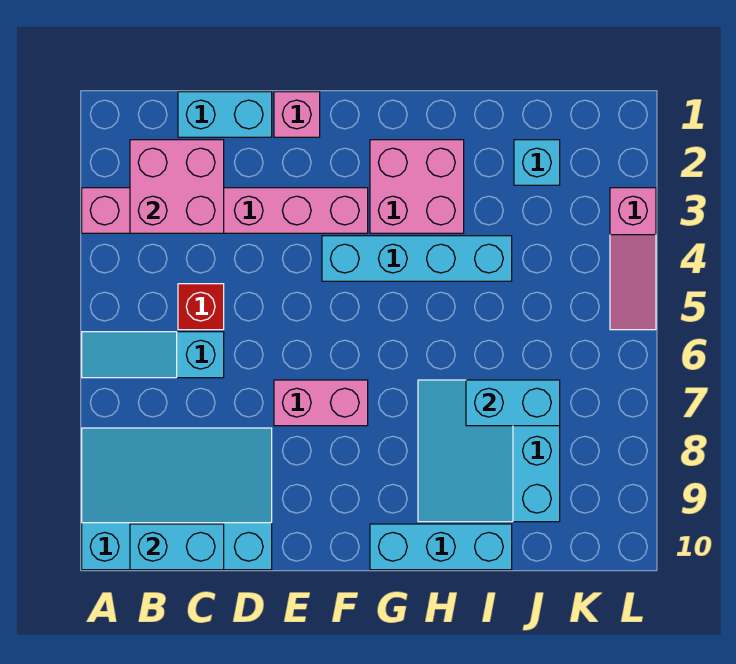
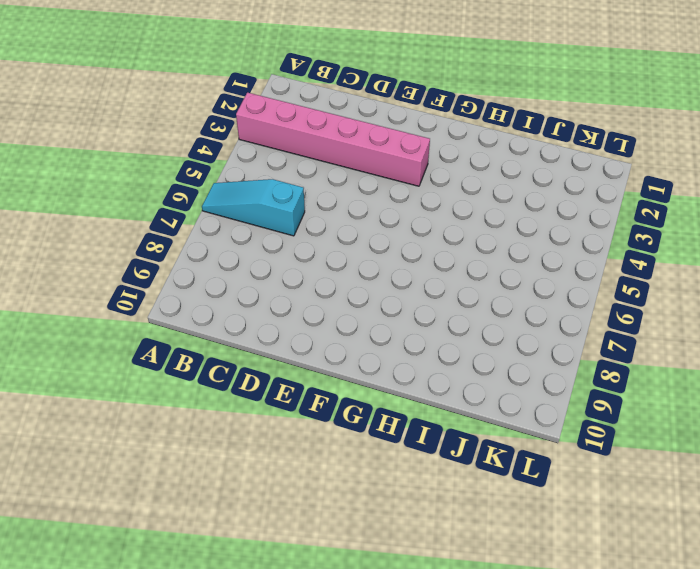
none -> cyan slope A8:D10 level 1 top 10
none -> cyan brick C1:D1 level 1
none -> red brick C5 level 1

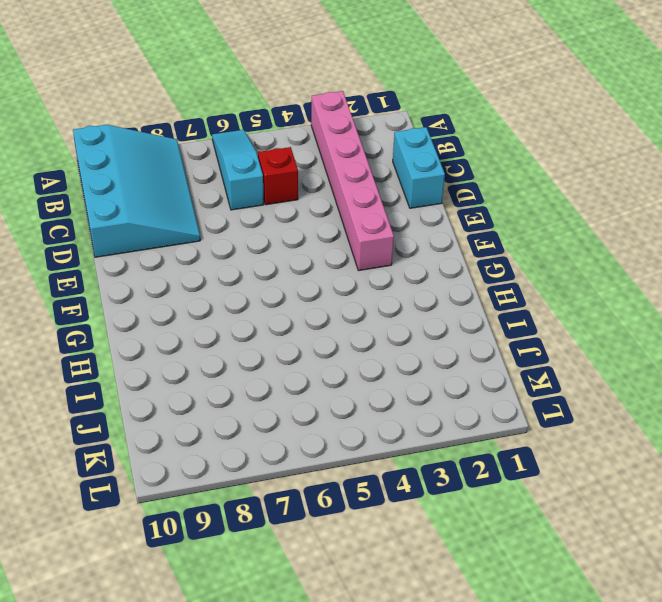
none -> pink brick E1 level 1
none -> pink brick E7:F7 level 1
none -> cyan brick F4:I4 level 1

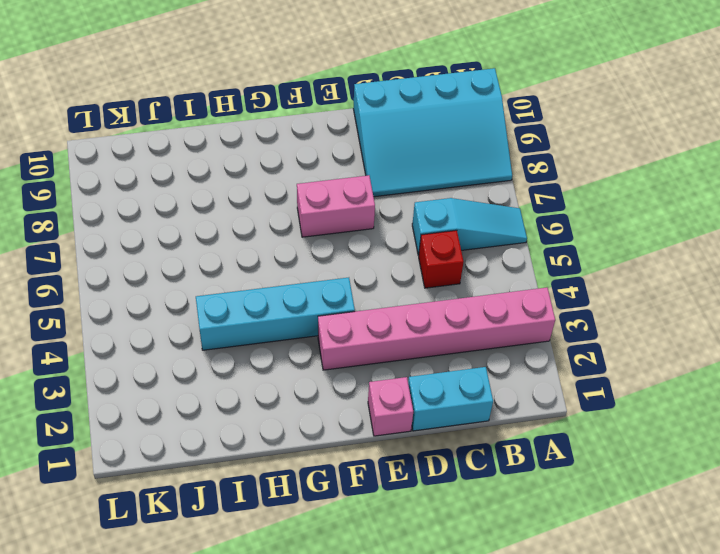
none -> pink brick G2:H3 level 1
none -> cyan brick G10:I10 level 1
none -> cyan slope H7:J9 level 1 top J

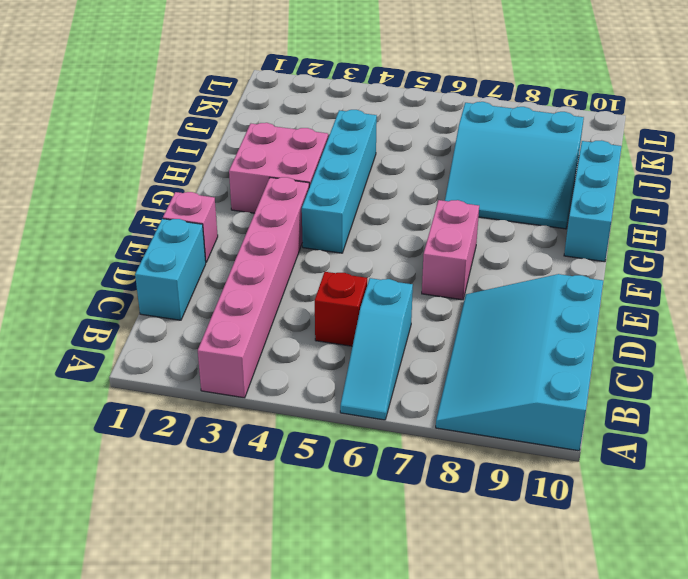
none -> cyan brick J2 level 1
none -> pink slope L3:L5 level 1 top 3
none -> pink brick B2:C3 level 2

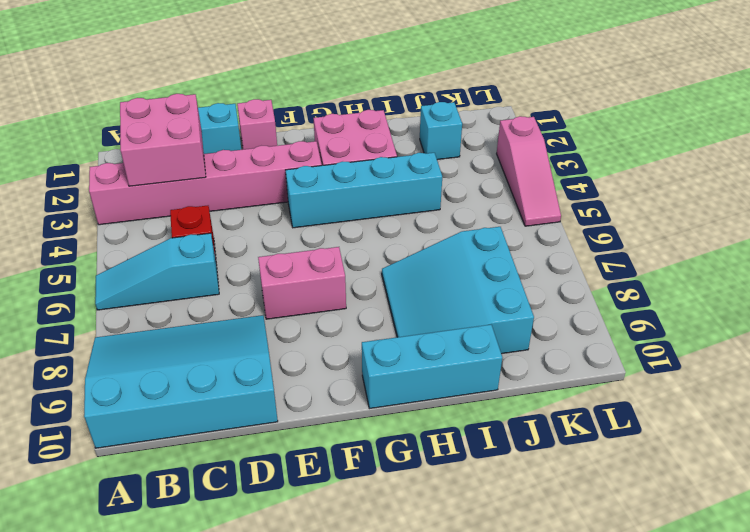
none -> cyan brick B10:C10 level 2
none -> cyan brick I7:J7 level 2

